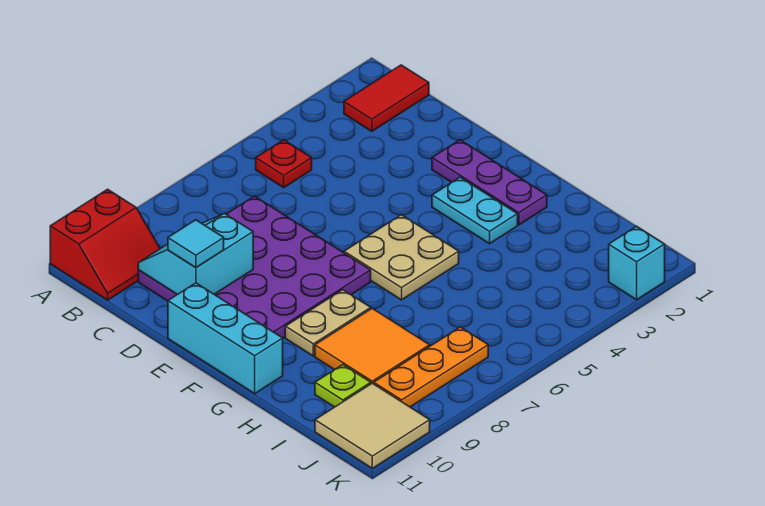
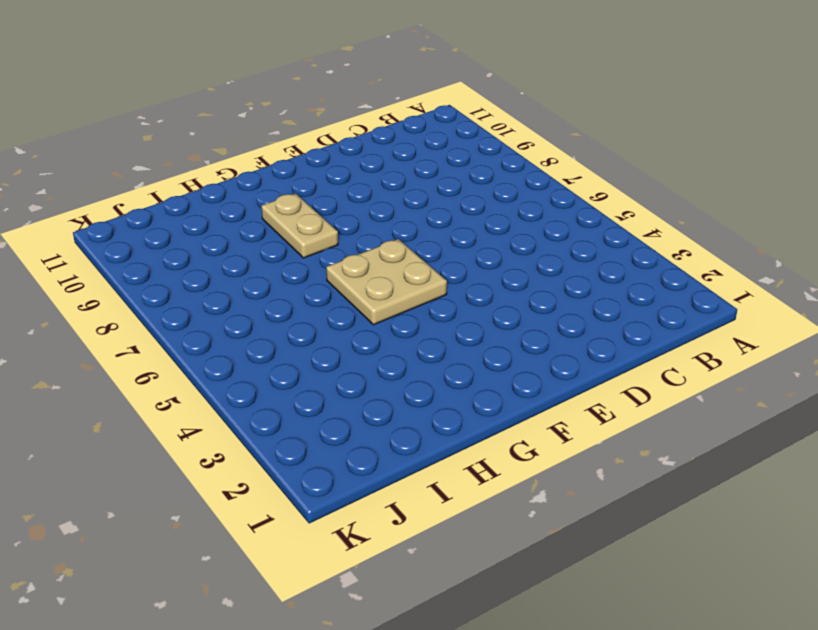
none -> red slope A10:B11 level 1 top A
none -> red tile B1:B2 level 1
none -> red plate B5 level 1

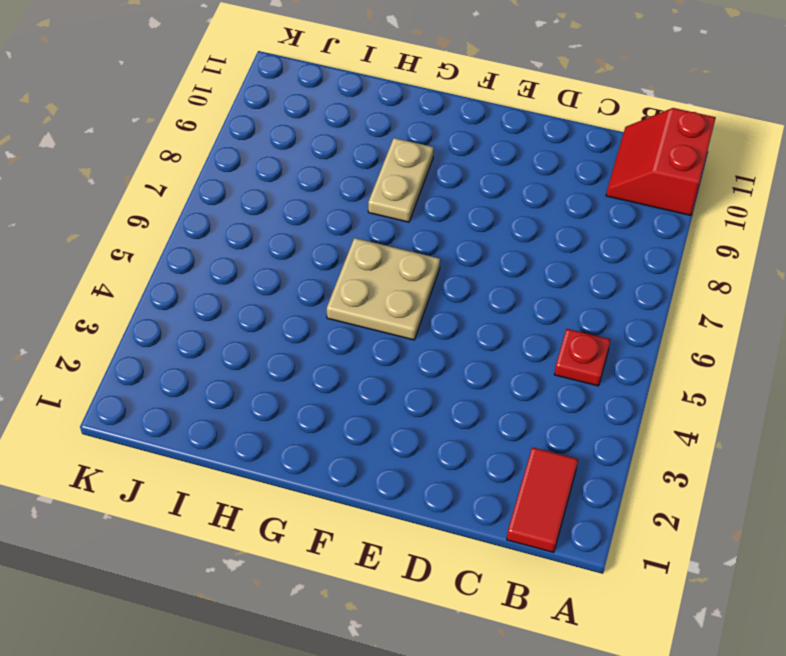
none -> purple plate C7:F10 level 1
none -> purple plate E2:G2 level 1
none -> cyan brick E11:G11 level 1

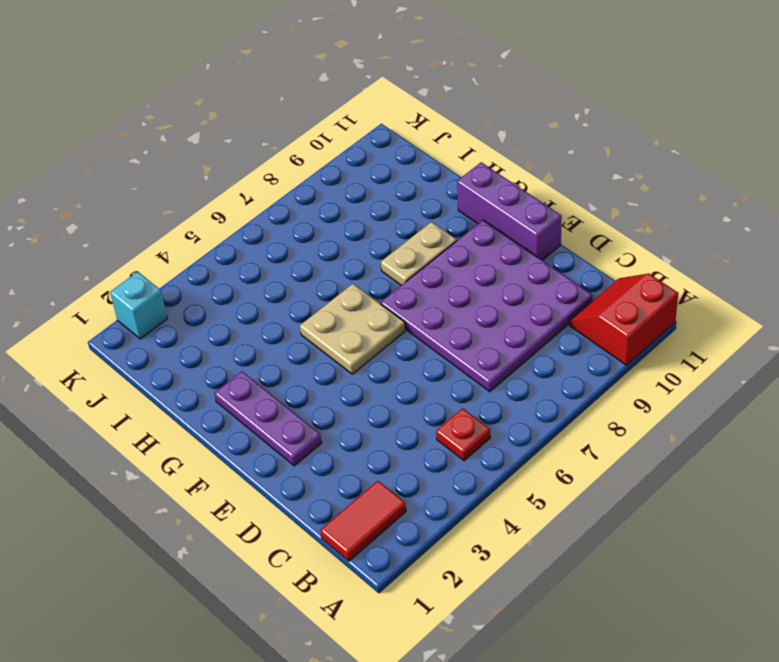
purple brick E11:G11 level 1 -> cyan brick E11:G11 level 1
none -> cyan plate F3:G3 level 1
none -> orange tile H8:I9 level 1
none -> lime plate I10 level 1

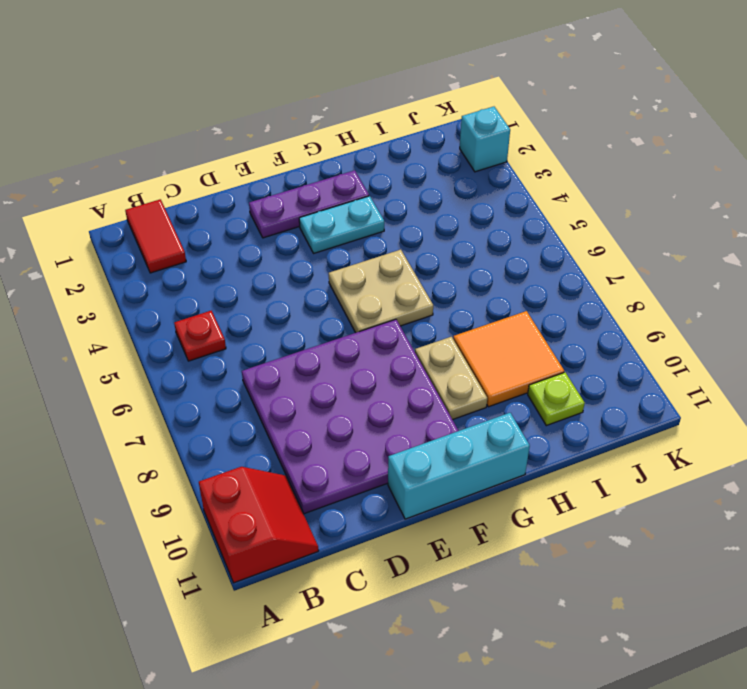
none -> orange plate J7:J9 level 1
none -> tan tile J10:K11 level 1
none -> cyan slope C9:D10 level 2 top D

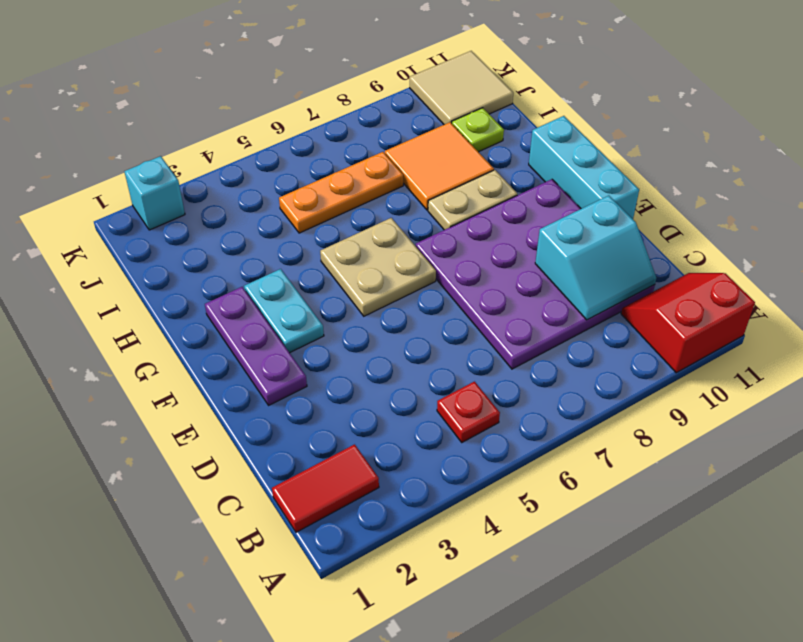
orange plate I5:I7 level 1 -> orange plate J7:J9 level 1
none -> cyan tile D10 level 3

